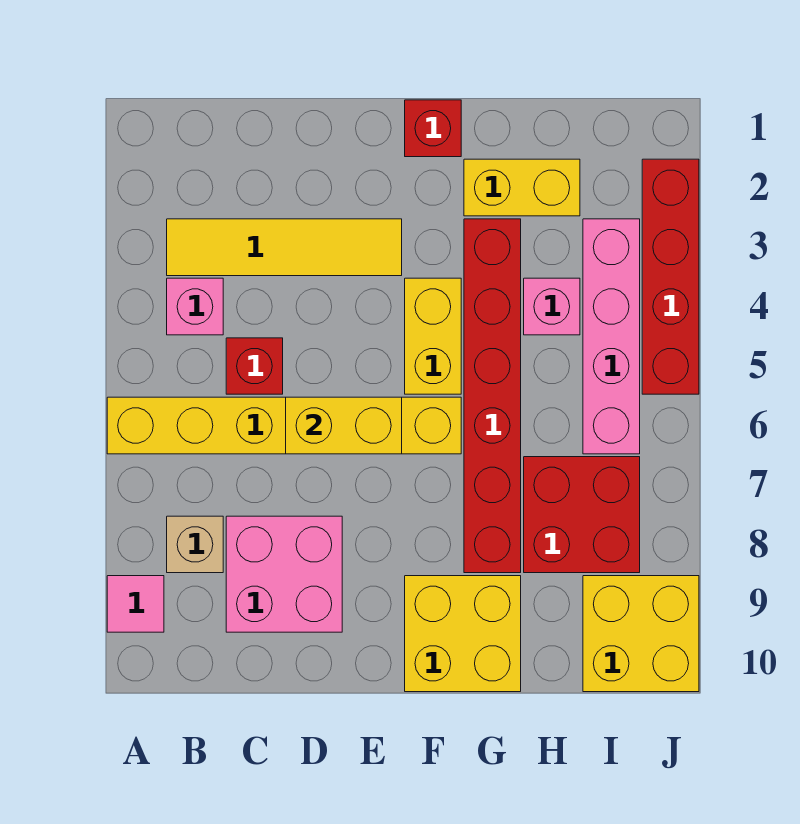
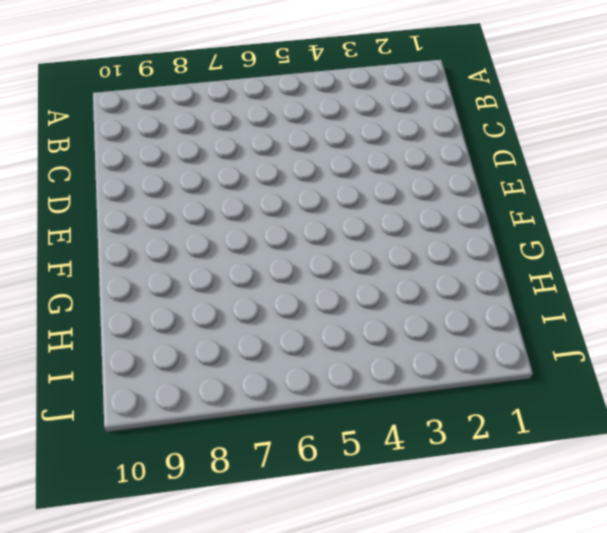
none -> yellow brick A6:F6 level 1
none -> pink tile A9 level 1
none -> yellow tile B3:E3 level 1

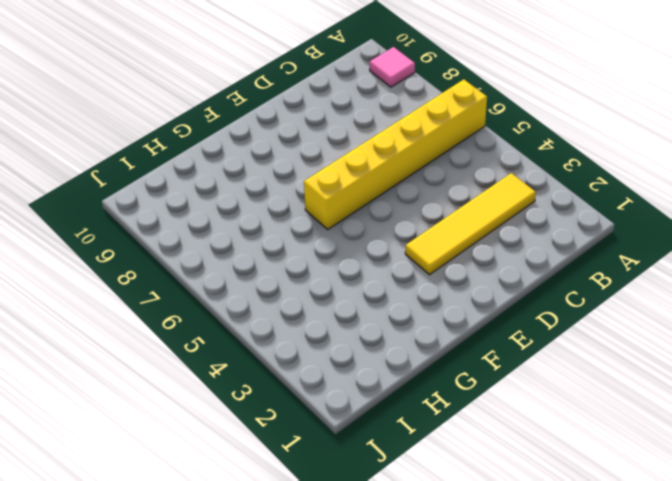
none -> pink brick B4 level 1
none -> tan brick B8 level 1
none -> red brick C5 level 1

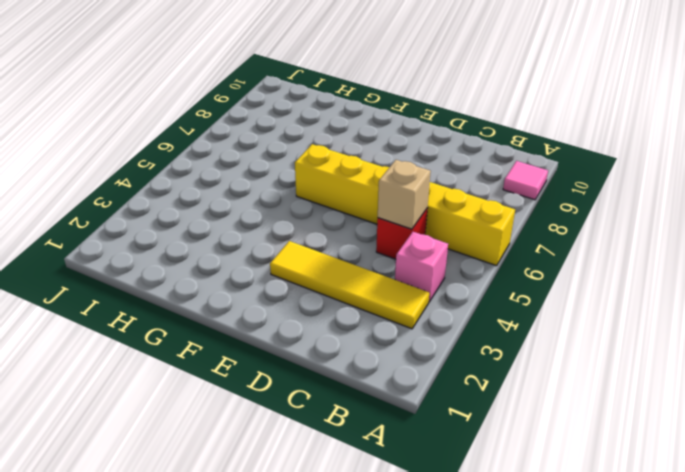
tan brick C5 level 2 -> tan brick B8 level 1
none -> pink brick C8:D9 level 1
none -> red brick F1 level 1
none -> yellow brick F4:F5 level 1

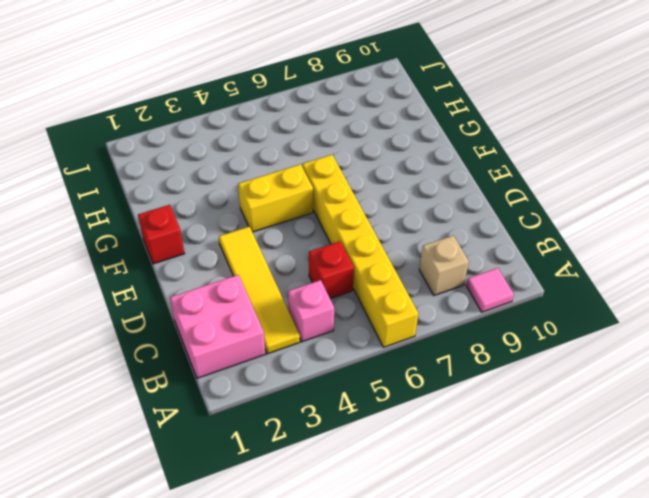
pink brick B1:C2 level 1 -> pink brick C8:D9 level 1
none -> yellow brick F9:G10 level 1
none -> yellow brick G2:H2 level 1
none -> red brick G3:G8 level 1

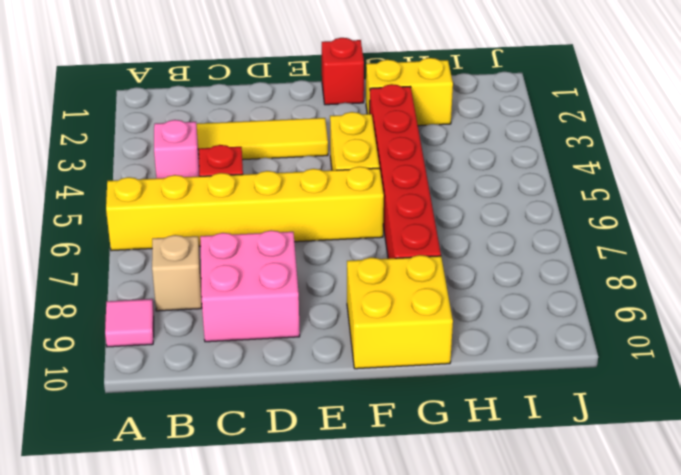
none -> pink brick H4 level 1
none -> red brick H7:I8 level 1
none -> pink brick I3:I6 level 1

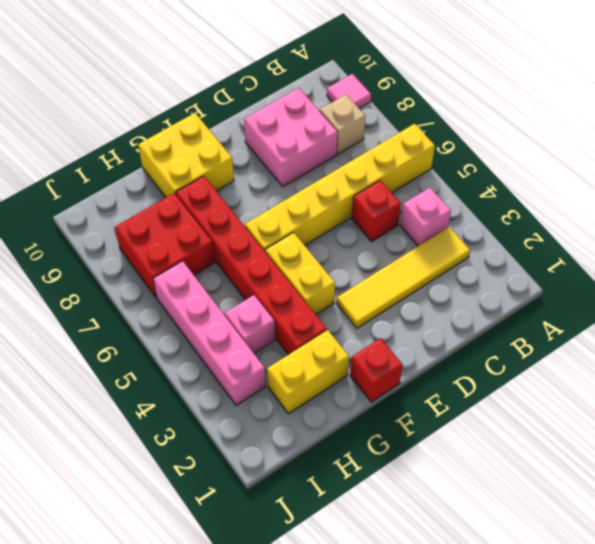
none -> yellow brick I9:J10 level 1
none -> red brick J2:J5 level 1
none -> yellow brick D6:E6 level 2

